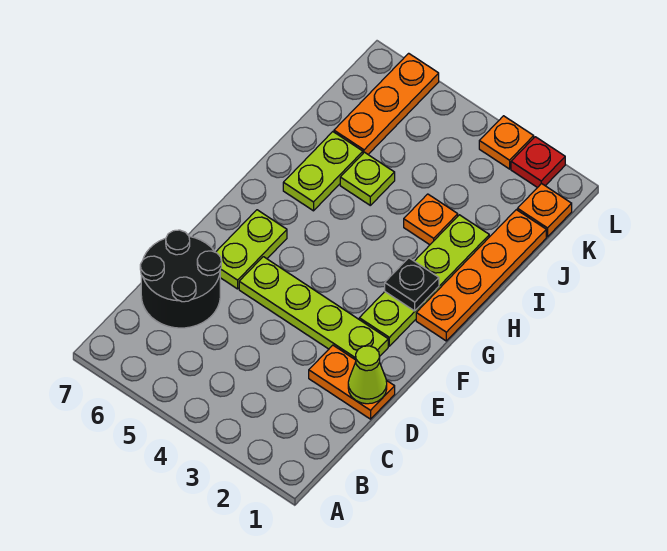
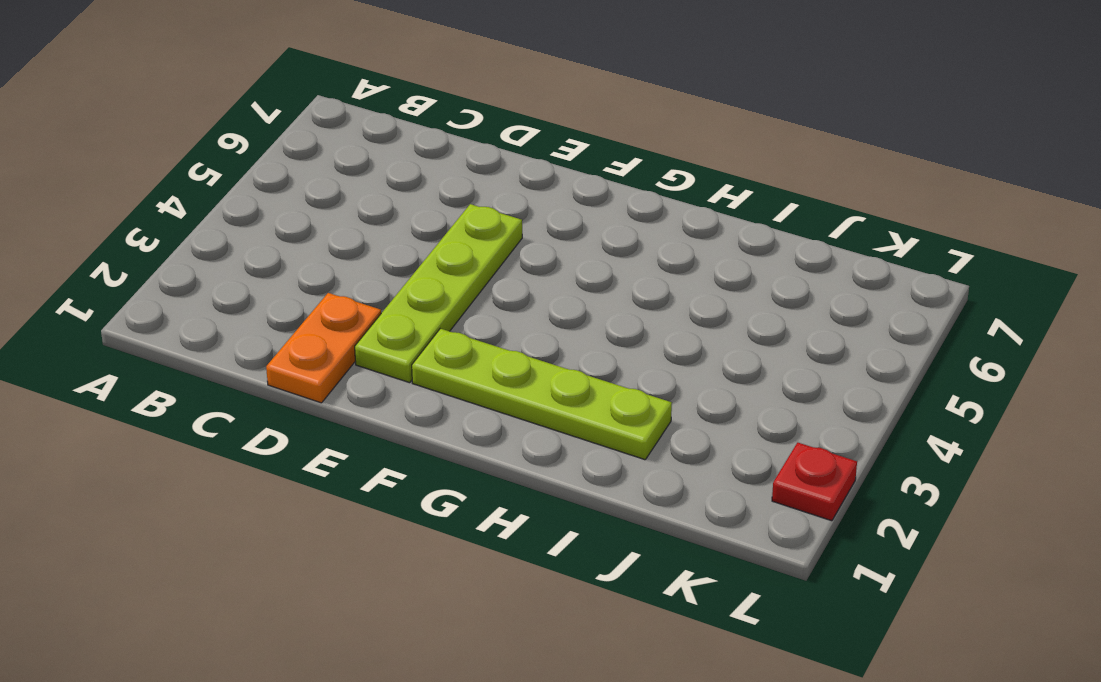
none -> black round brick C6:D7 level 1
none -> lime plate E6:F6 level 1
none -> orange plate G1:J1 level 1

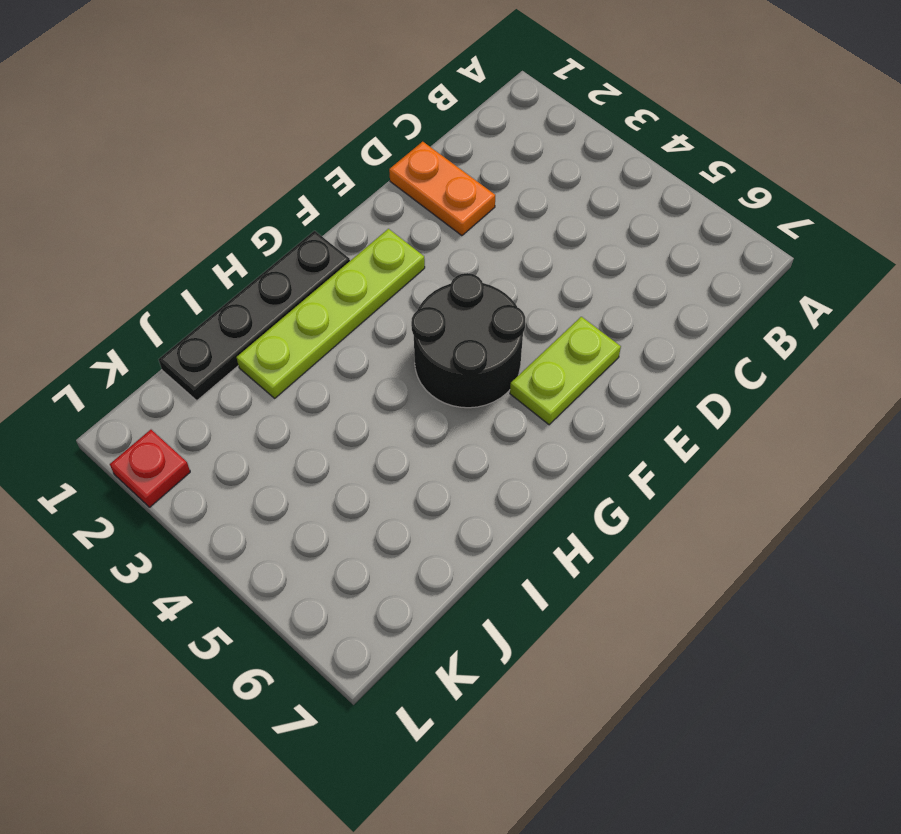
black round brick F4:G5 level 1 -> black round brick C6:D7 level 1
black plate G1:J1 level 1 -> orange plate G1:J1 level 1
none -> lime plate E2:E5 level 1
none -> lime plate H6:I6 level 1
none -> orange plate I3 level 1

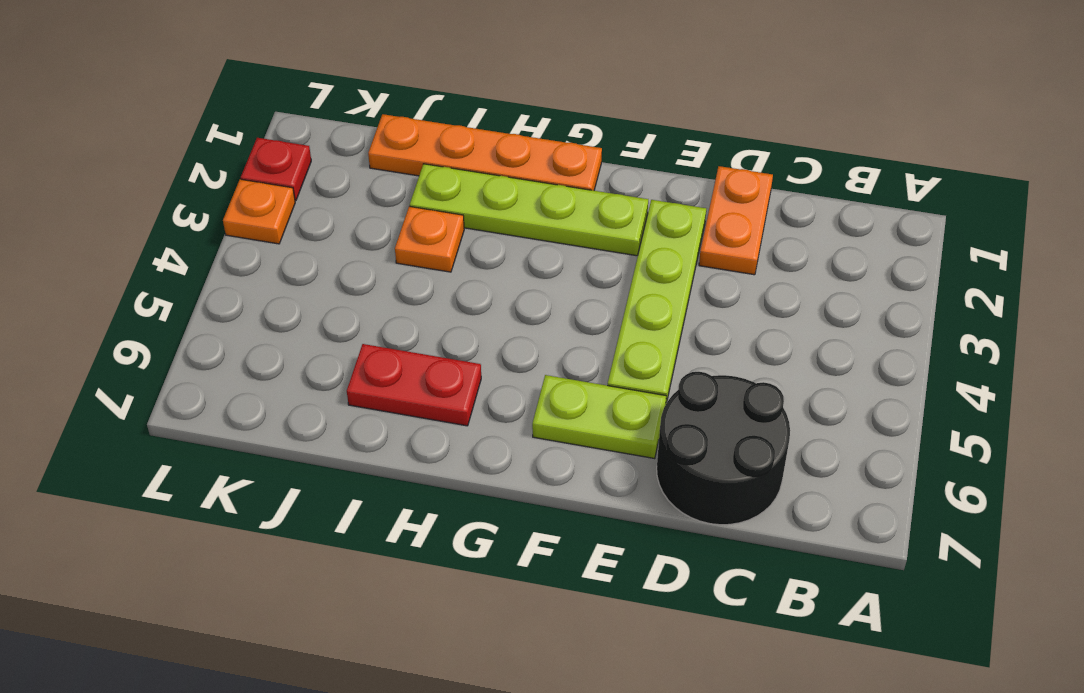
red plate H6:I6 level 1 -> lime plate H6:I6 level 1
none -> lime plate I5 level 1
none -> orange plate J6:L6 level 1
none -> orange plate K1 level 1

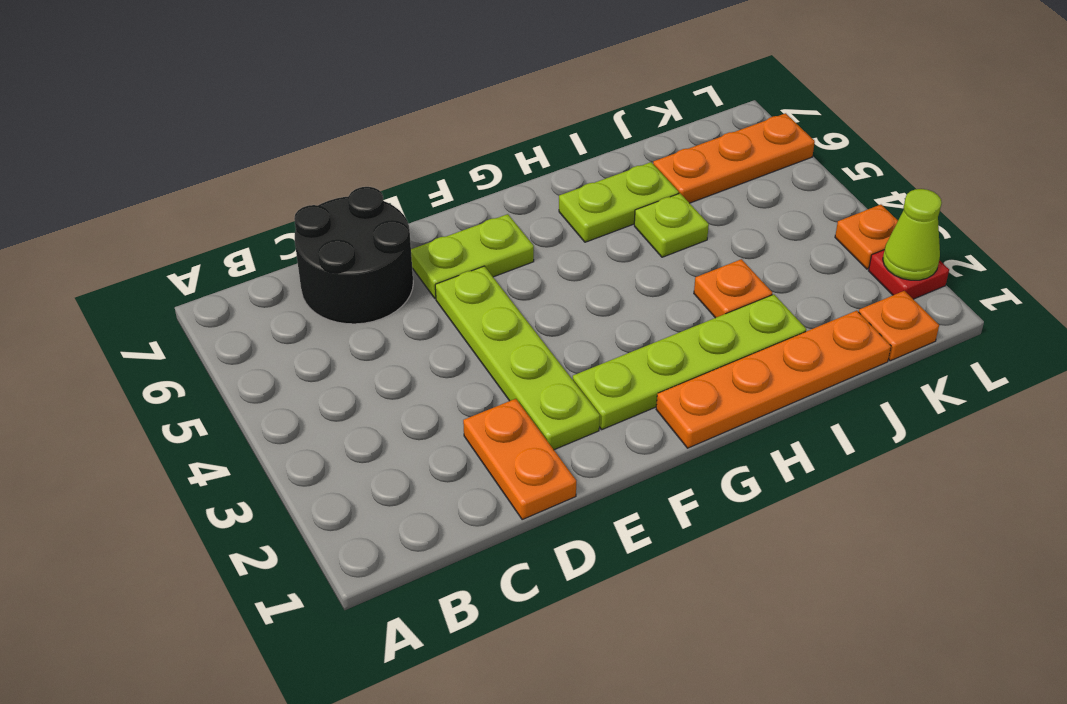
lime cone L2 level 2 -> lime cone D1 level 2
none -> black plate G2 level 2

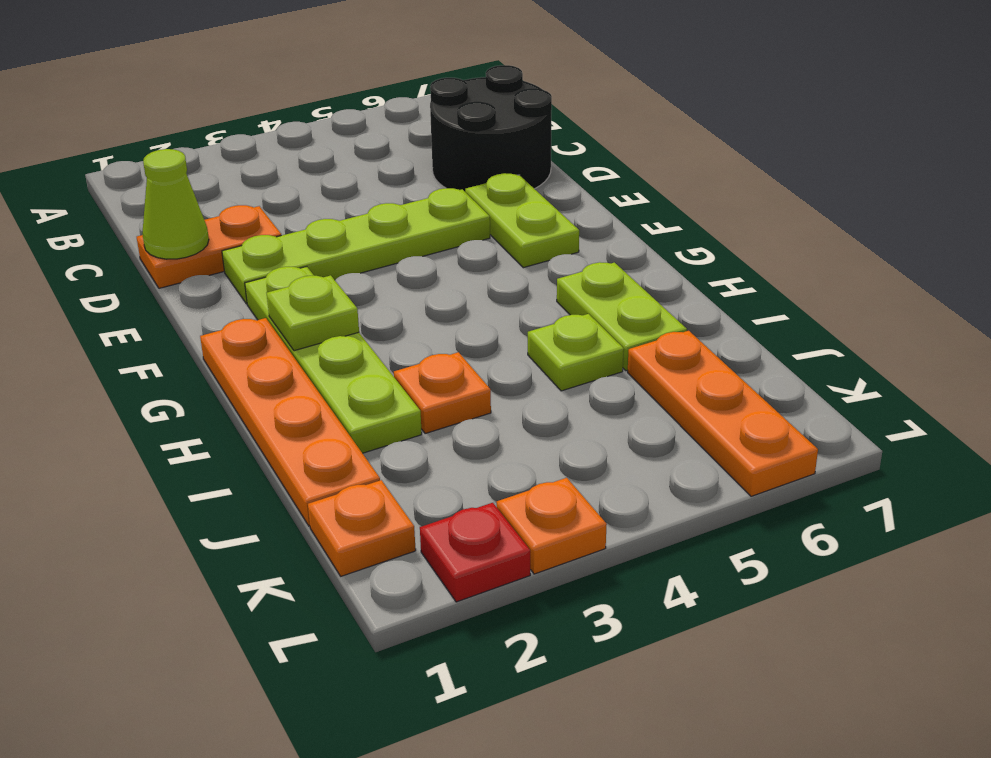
lime plate G2 level 2 -> black plate G2 level 2

